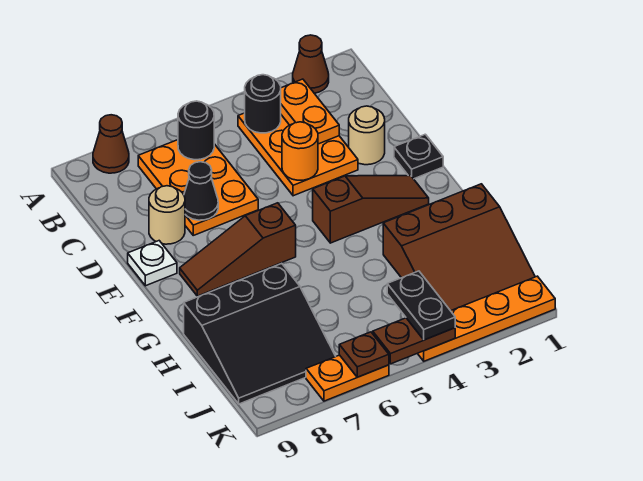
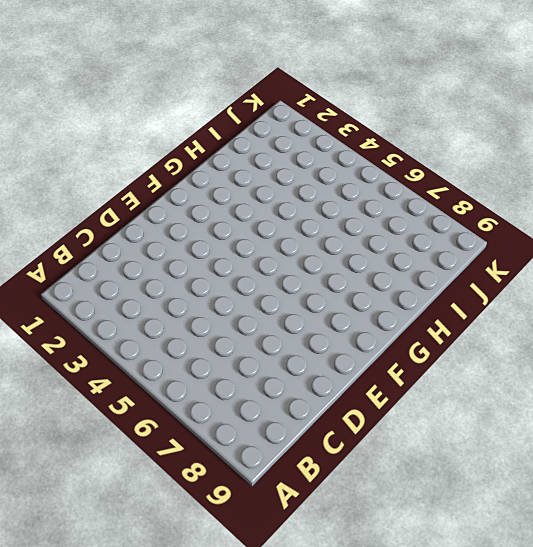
none -> brown cone A2 level 1
none -> brown cone A8 level 1
none -> orange plate B3:D4 level 1

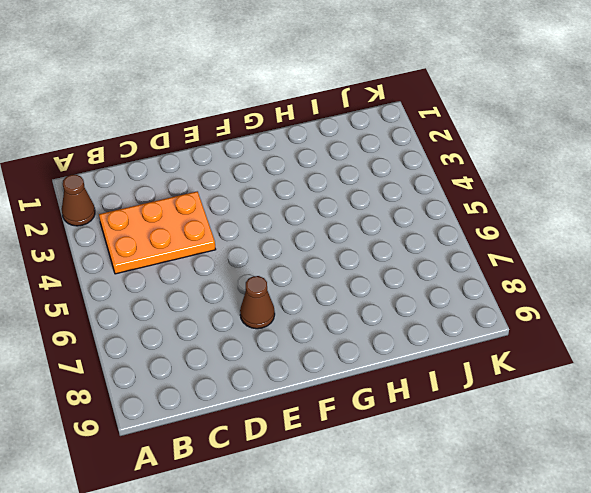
brown cone E7 level 1 -> brown cone A8 level 1
none -> orange plate B6:D7 level 1
none -> tan round brick D2 level 1
none -> tan round brick D8 level 1

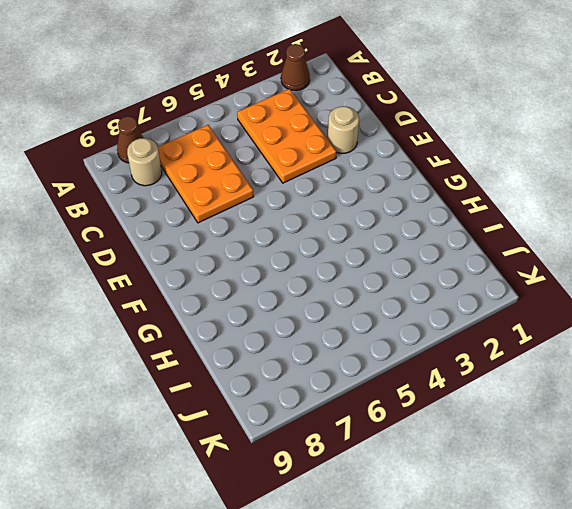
tan round brick B8 level 1 -> tan round brick D8 level 1
none -> black plate E1 level 1
none -> white plate E9 level 1
none -> brown slope F2:F4 level 1 top 4

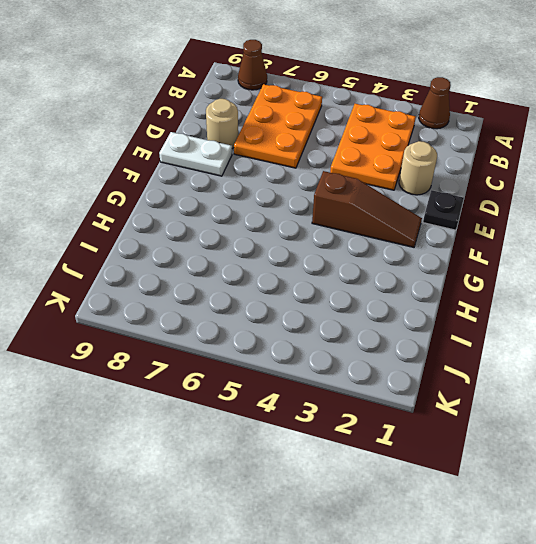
white plate E8:E9 level 1 -> white plate E9 level 1
none -> brown slope F6:F8 level 1 top 6
none -> brown slope H1:J3 level 1 top H
none -> black slope H7:J9 level 1 top H

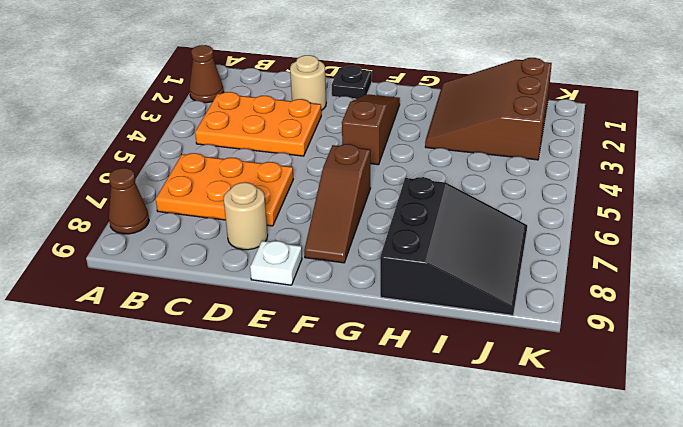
brown slope H1:J3 level 1 top J -> brown slope H1:J3 level 1 top H
none -> orange plate K1:K4 level 1
none -> orange plate K6:K7 level 1
none -> orange plate B3:C3 level 2

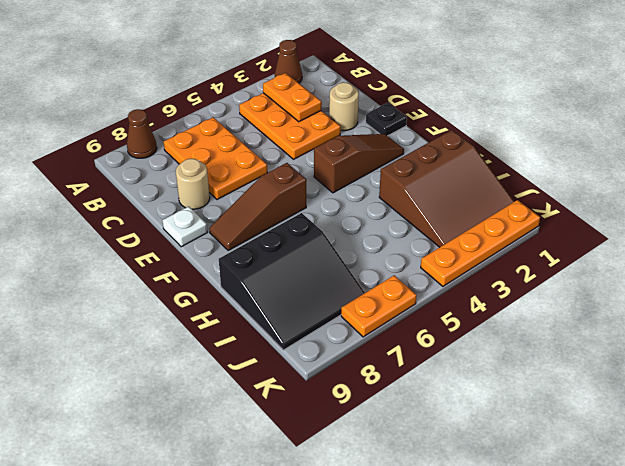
none -> black round brick B4 level 2
none -> black round brick B6 level 2
none -> orange round brick D4 level 2

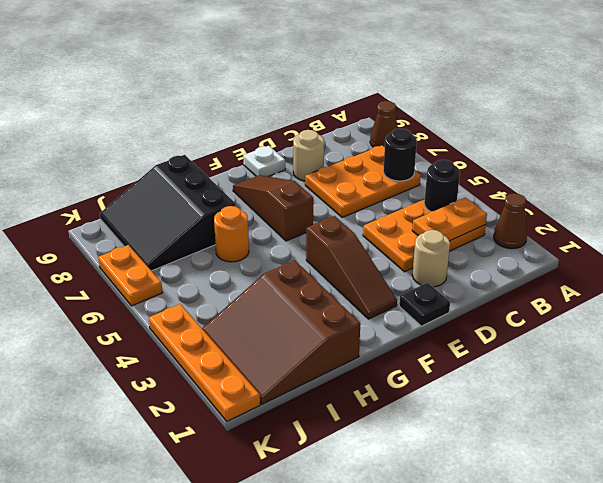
orange round brick H6 level 1 -> orange round brick D4 level 2
none -> black cone D7 level 2
none -> brown plate K4:K5 level 2
none -> brown plate K6 level 2

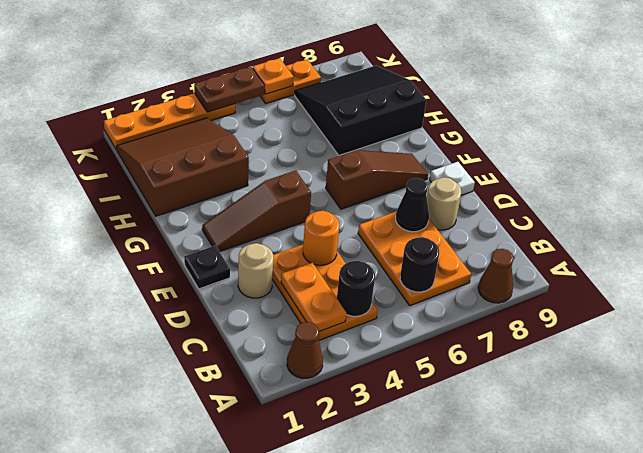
orange plate K6 level 2 -> brown plate K6 level 2
none -> black plate J4:K4 level 3

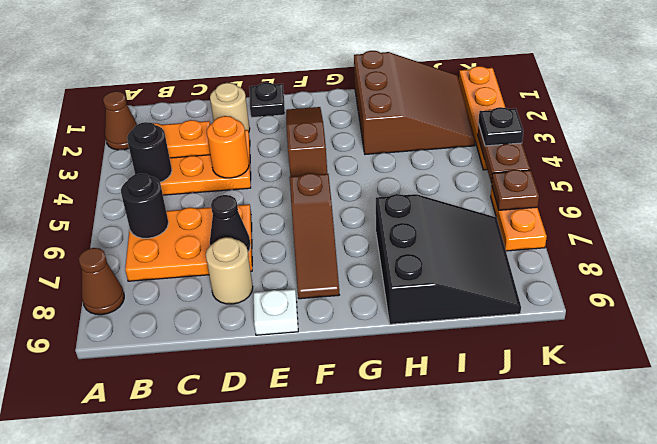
black plate K4 level 3 -> black plate J4:K4 level 3

